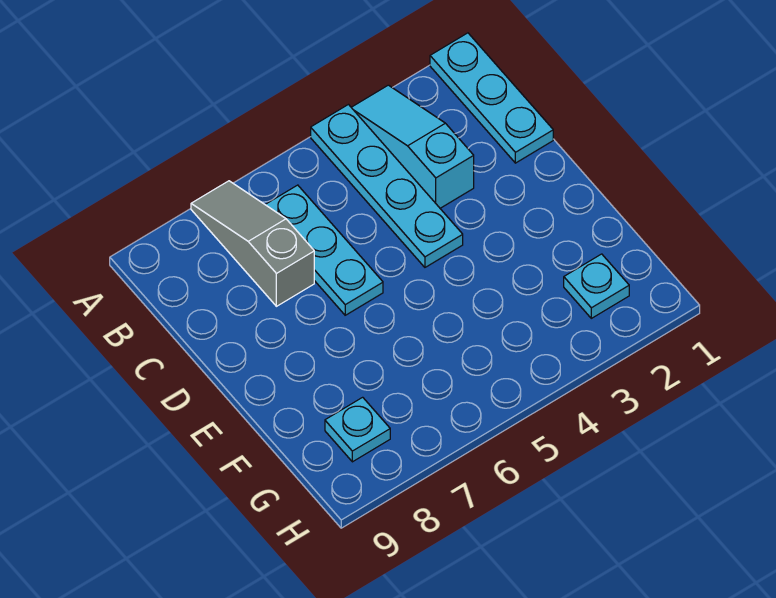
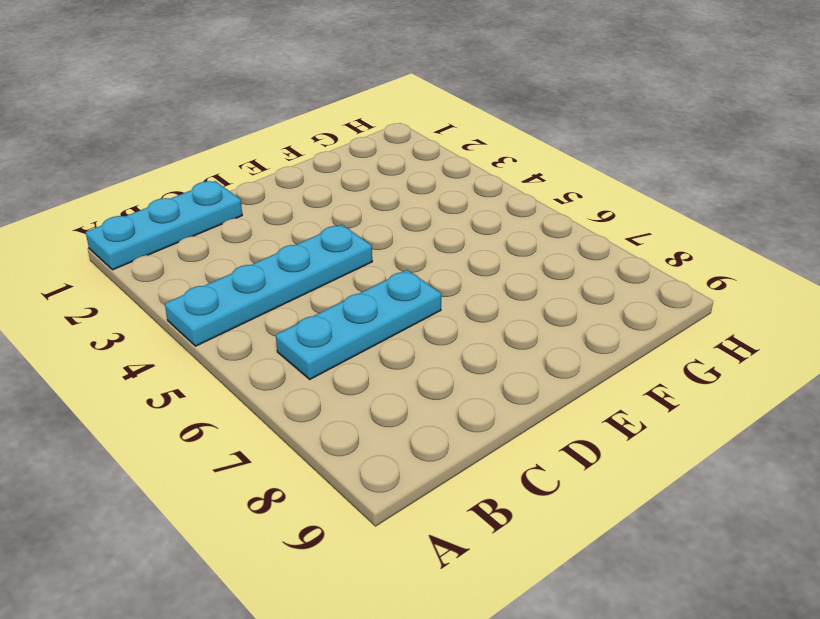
none -> cyan slope A3:C3 level 1 top C
none -> grey slope A7:C7 level 1 top C

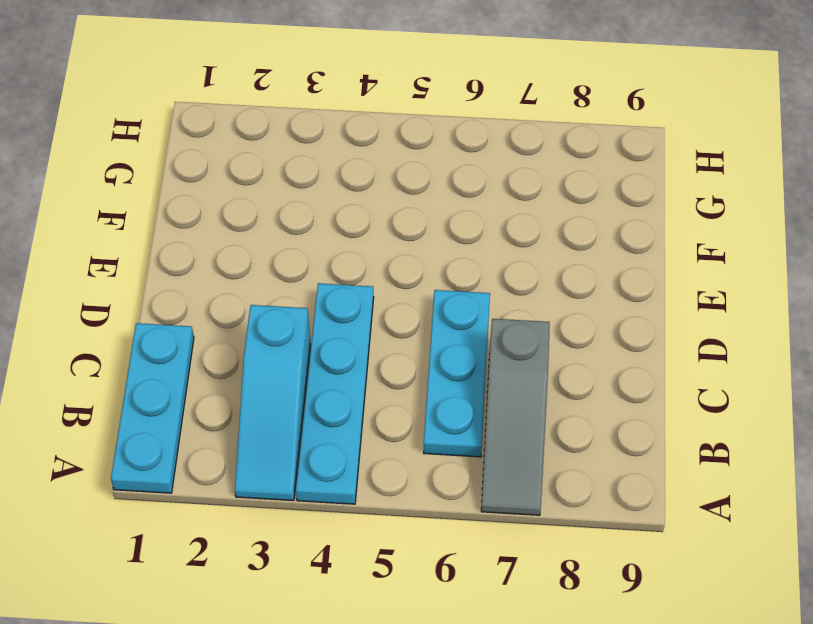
none -> cyan plate G2 level 1
none -> cyan plate G8 level 1

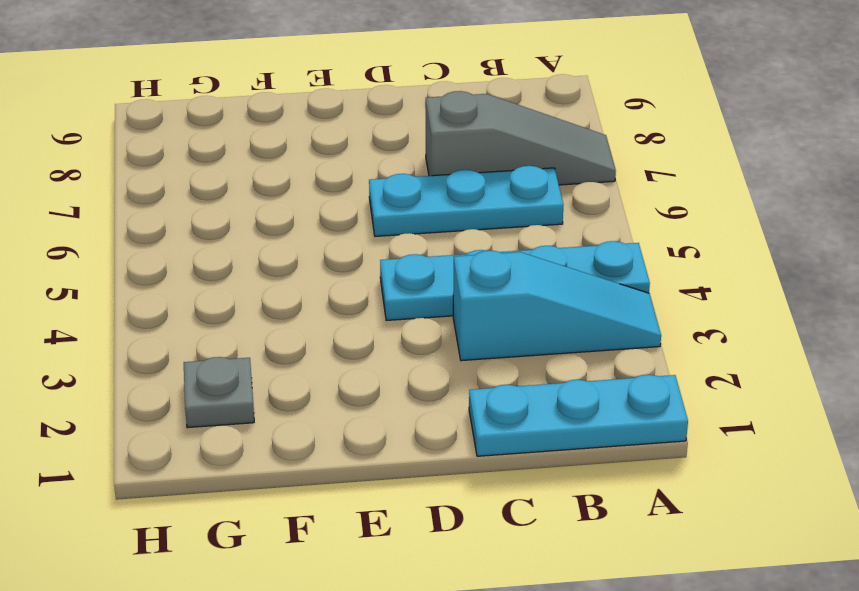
grey plate G2 level 1 -> cyan plate G2 level 1
none -> cyan plate G8 level 1

